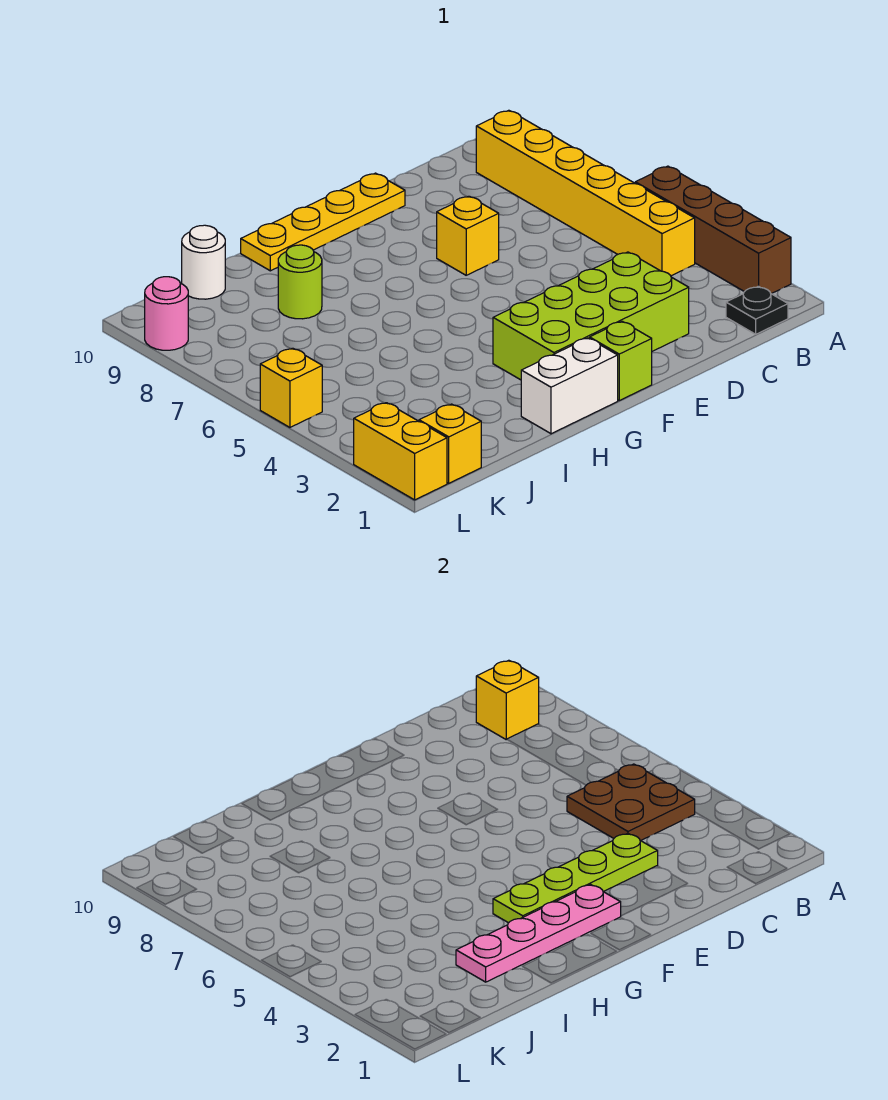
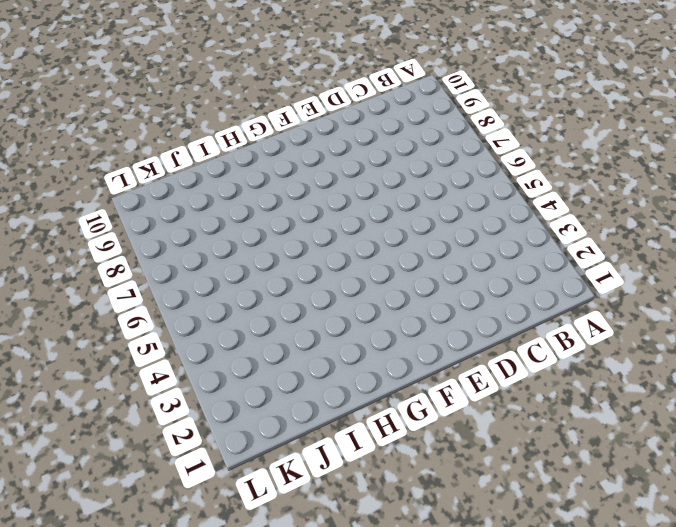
none -> brown brick A2:A5 level 1
none -> black plate B1 level 1
none -> yellow brick B4:B9 level 1

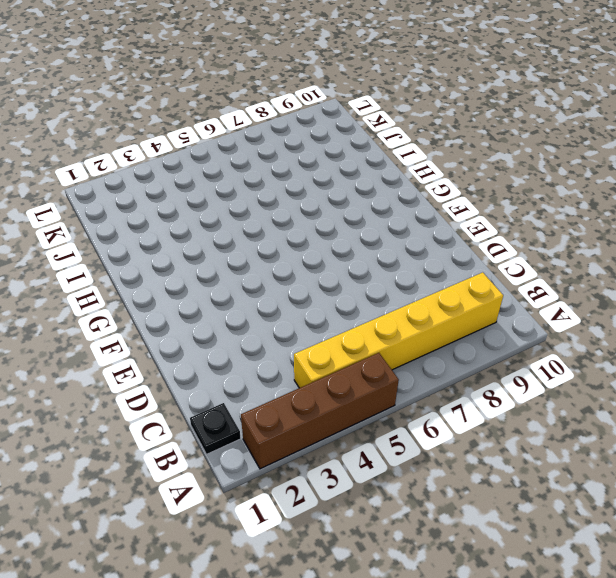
none -> lime brick D2:G3 level 1
none -> yellow brick E7 level 1
none -> yellow plate E10:H10 level 1

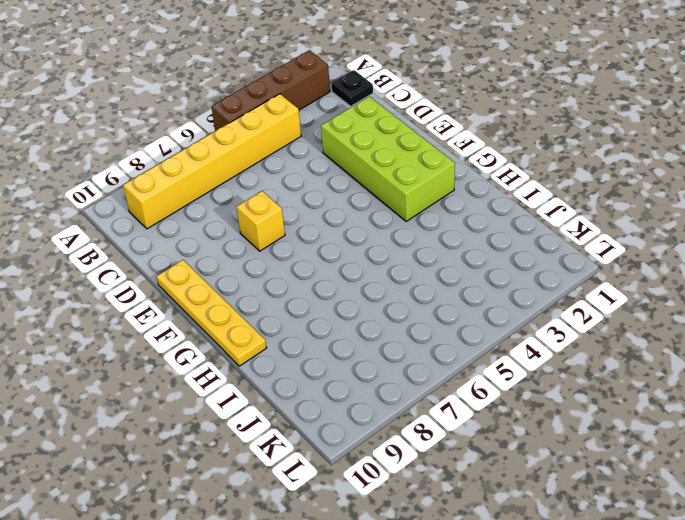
none -> lime brick F1 level 1
none -> white brick G1:H1 level 1
none -> lime round brick I8 level 1

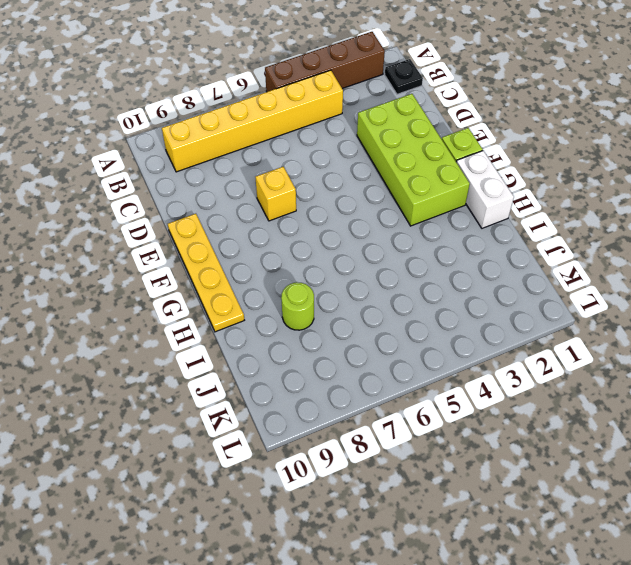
none -> white round brick J10 level 1
none -> yellow brick K1 level 1
none -> yellow brick L1:L2 level 1

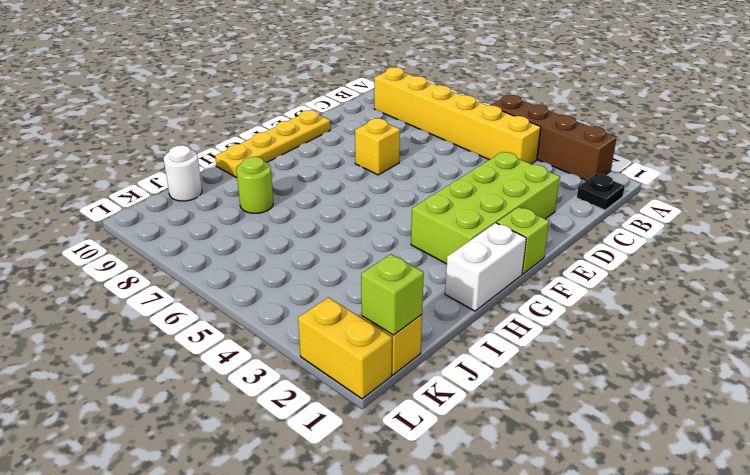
lime brick K1 level 2 -> none
none -> yellow brick L5 level 1
none -> pink round brick L9 level 1
none -> brown plate B4:C5 level 2

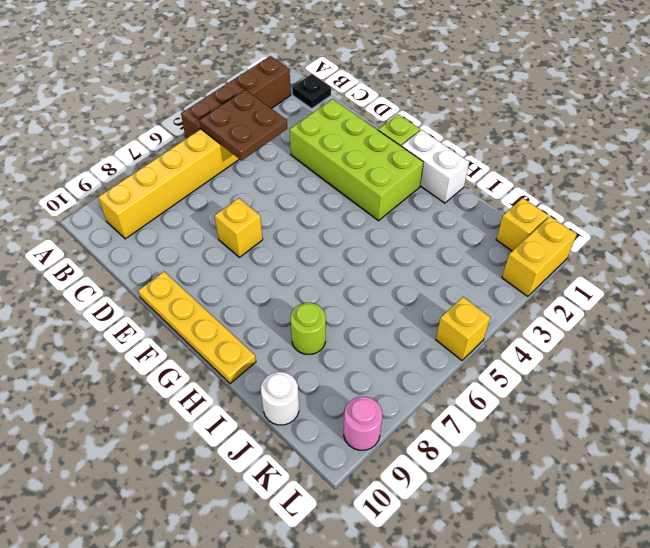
none -> yellow brick B9 level 2
none -> lime plate D3:G3 level 2
none -> pink plate F2:I2 level 2

